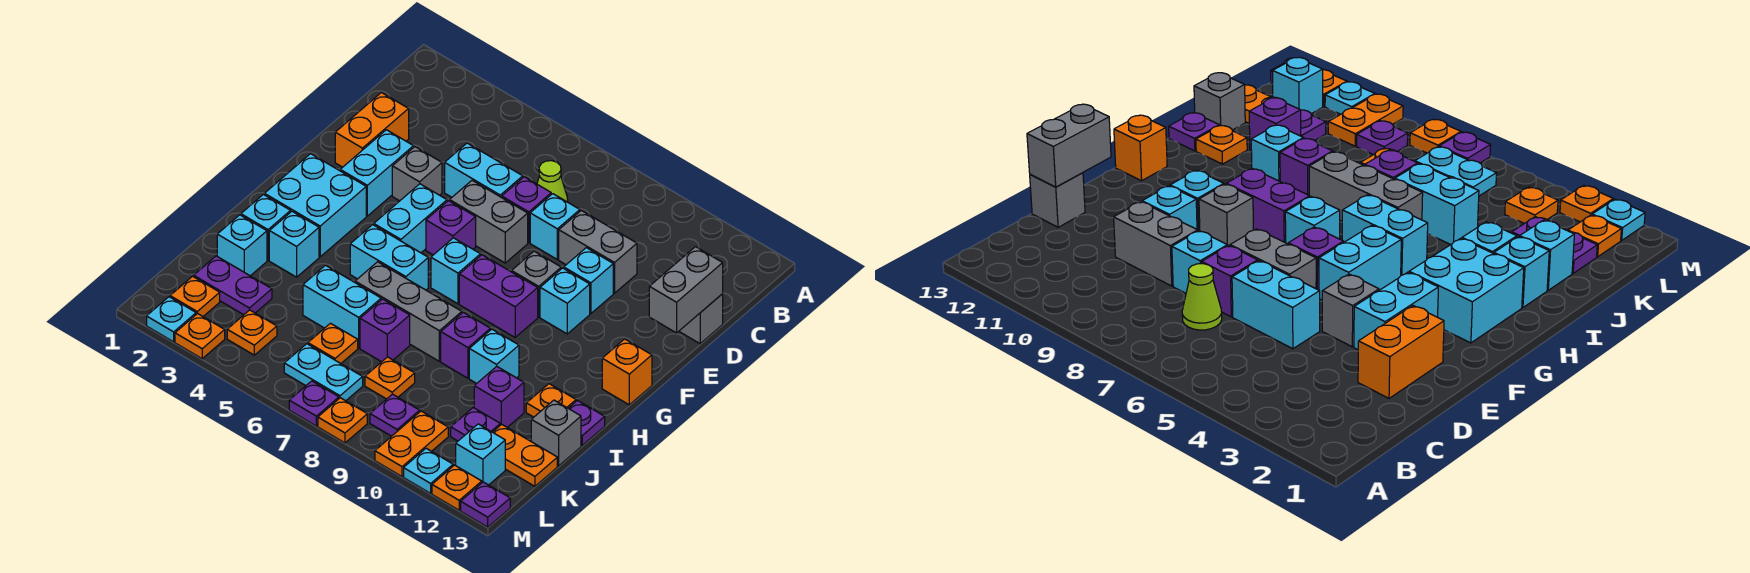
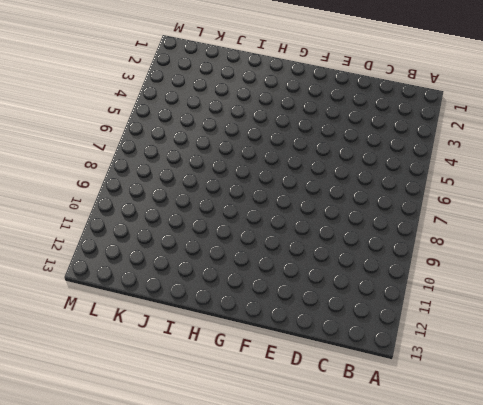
none -> lime cone C7 level 1
none -> orange brick D2:E2 level 1
none -> cyan brick D5:D6 level 1
none -> purple brick D7 level 1

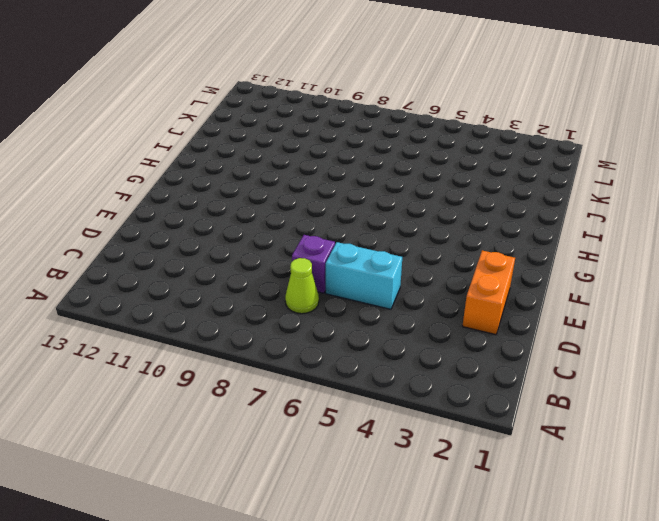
none -> cyan brick D8 level 1
none -> grey brick D9:D10 level 1
none -> grey brick D13 level 1
none -> cyan brick E3:F3 level 1

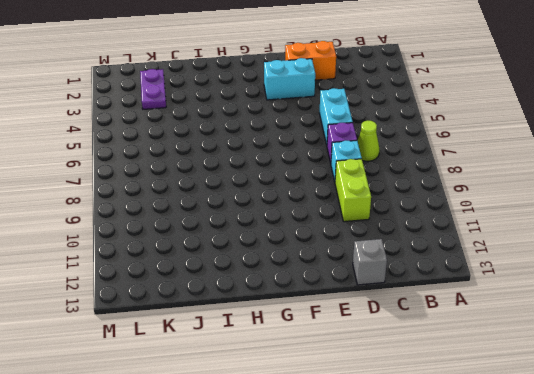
lime brick D9:D10 level 1 -> grey brick D9:D10 level 1
none -> grey brick E4 level 1
none -> grey brick E6:E7 level 1
none -> cyan brick E10 level 1
none -> cyan brick F5:G5 level 1

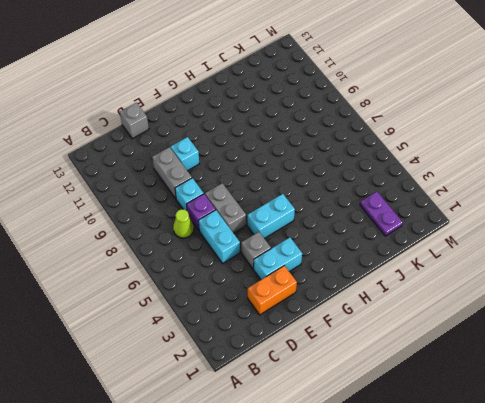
none -> purple brick F6 level 1
none -> grey brick F9 level 1
none -> cyan brick F10 level 1
none -> cyan brick G2:H3 level 1

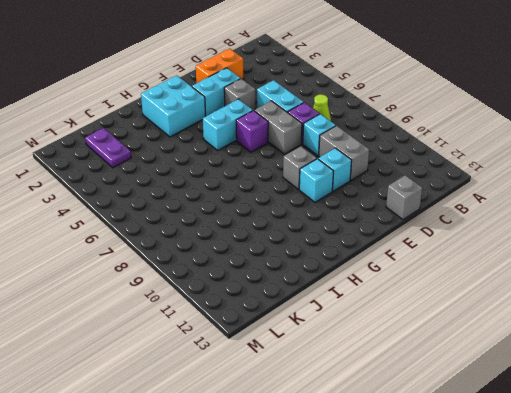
none -> cyan brick G7 level 1
none -> purple brick G8:G9 level 1
none -> orange brick G13 level 1
none -> cyan brick H5:H6 level 1

